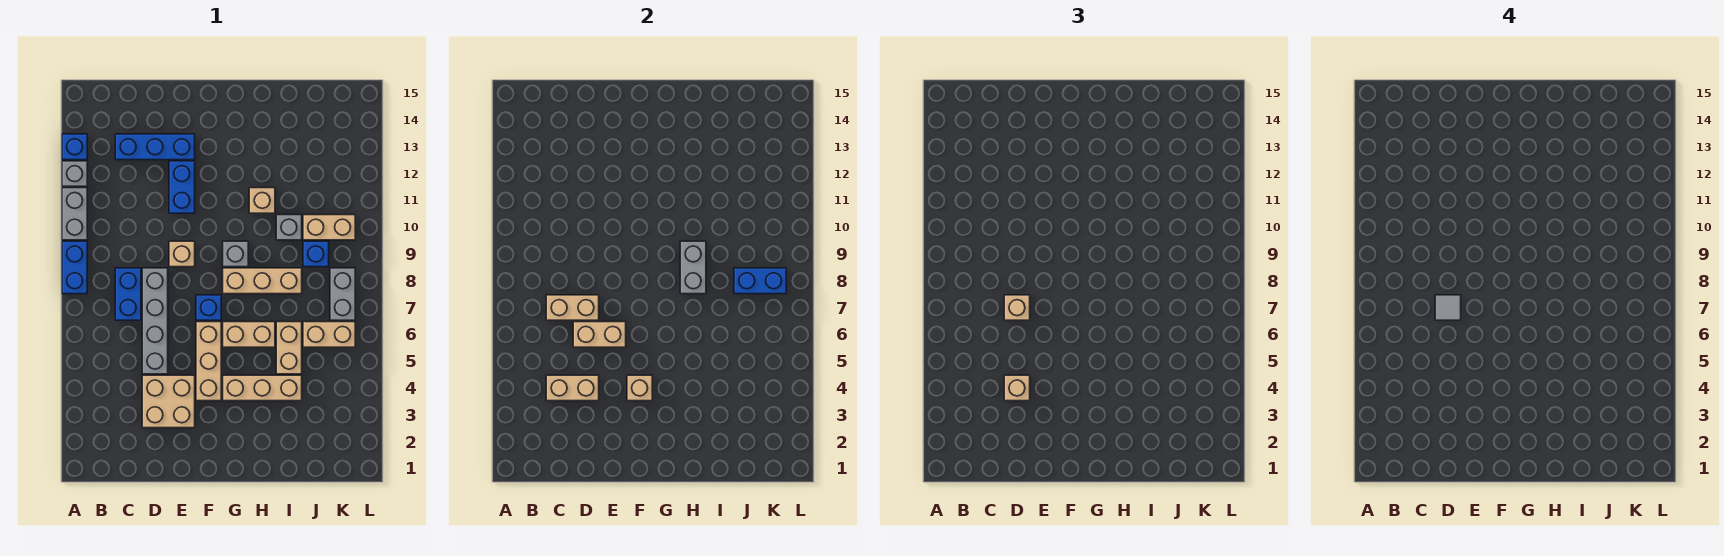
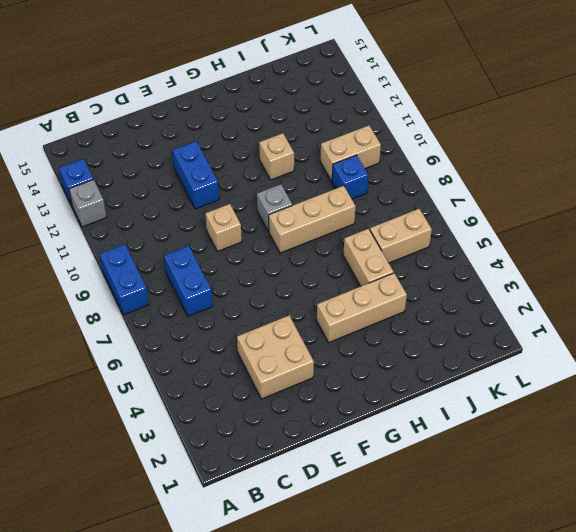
none -> grey brick A10:A11 level 1
none -> blue brick C13:E13 level 1
none -> grey brick D5:D8 level 1
none -> tan brick F4:F6 level 1

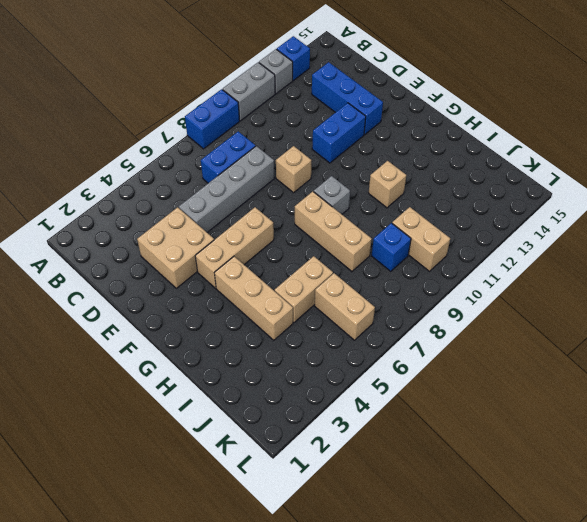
none -> blue brick F7 level 1
none -> tan brick G6:H6 level 1
none -> grey brick I10 level 1
none -> grey brick K7:K8 level 1

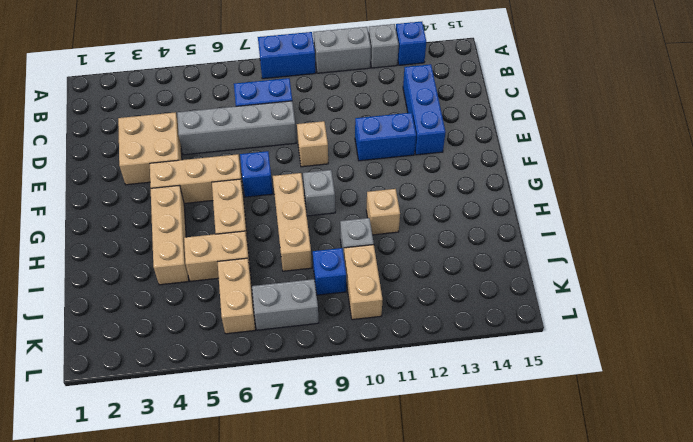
none -> tan brick C4:D4 level 2
none -> tan brick C7:D7 level 2
none -> tan brick D6:E6 level 2
none -> tan brick F4 level 2

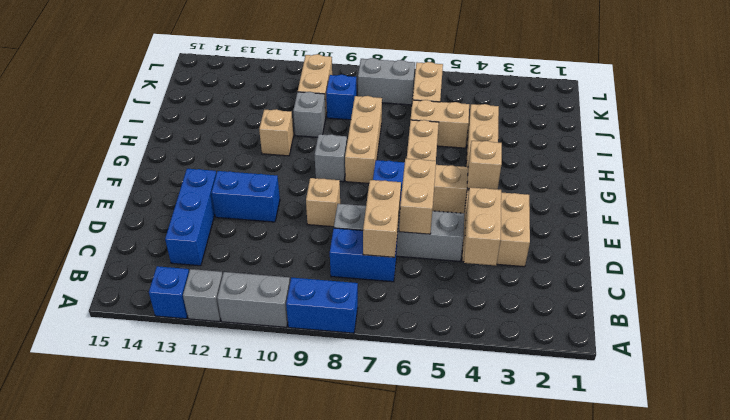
none -> grey brick H8:H9 level 2
none -> blue brick J8:K8 level 2
none -> tan brick D4 level 3
none -> tan brick D7 level 3

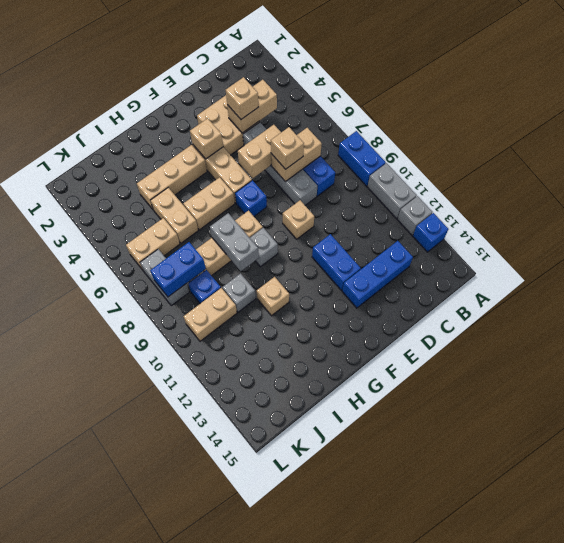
none -> grey tile D7 level 4

